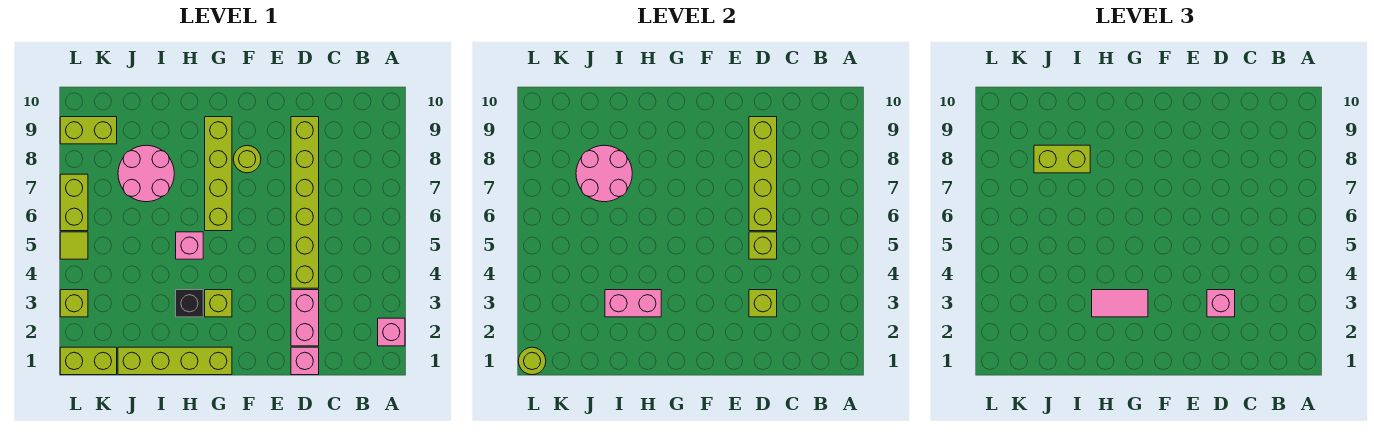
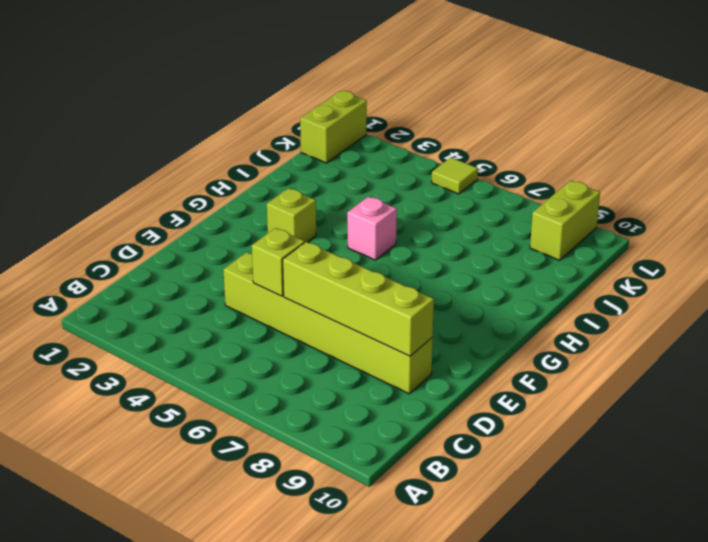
none -> pink brick A2 level 1
none -> pink brick D1 level 1
none -> pink brick D2:D3 level 1

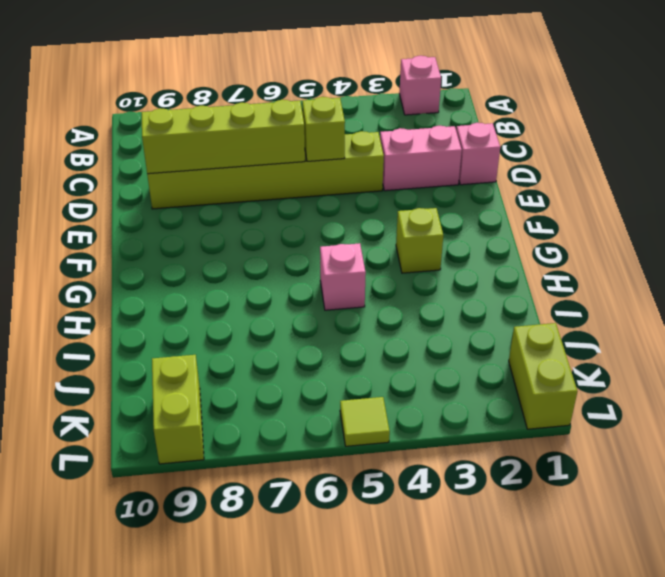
none -> lime round brick F8 level 1
none -> lime brick G1:J1 level 1
none -> lime brick G6:G9 level 1

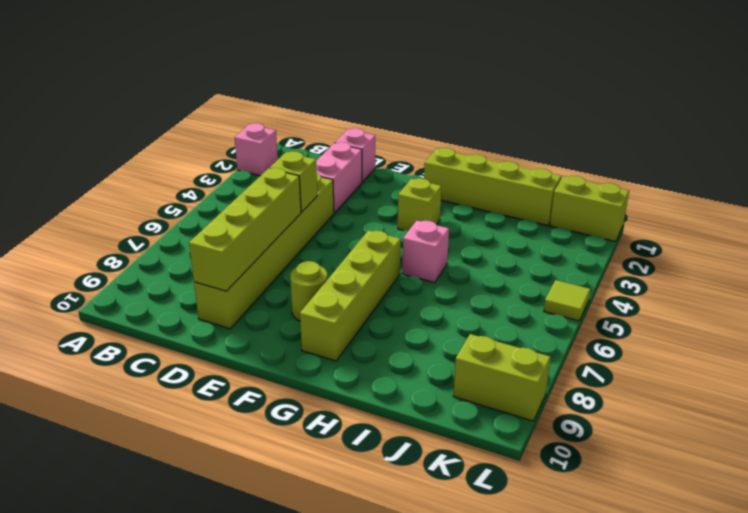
none -> black brick H3 level 1
none -> pink round brick I7:J8 level 1
none -> lime brick L3 level 1

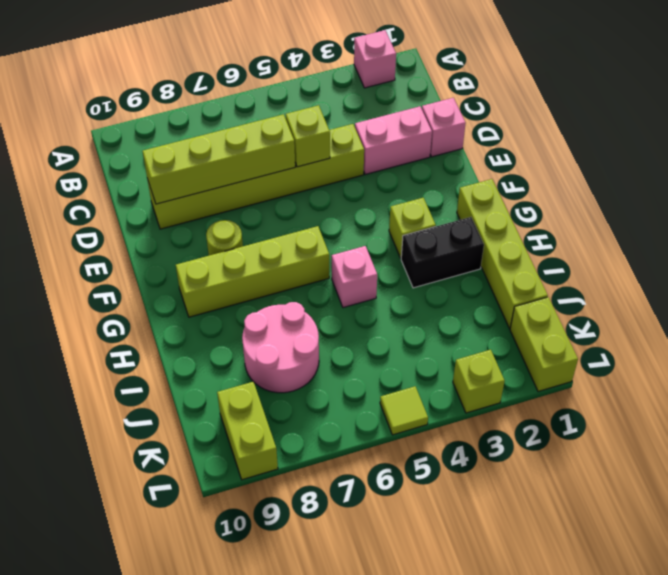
black brick H2:H3 level 1 -> black brick H3 level 1
none -> lime brick L6:L7 level 1
none -> lime brick D3 level 2
none -> pink brick H3:I3 level 2

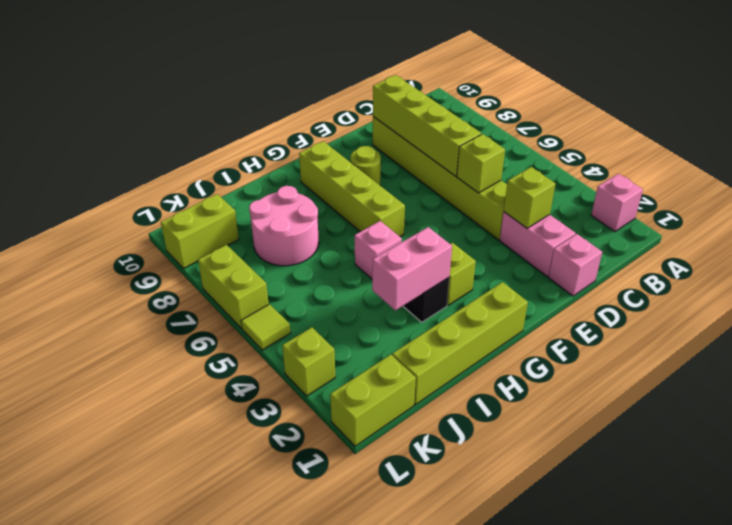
none -> pink round brick I7:J8 level 2
none -> lime round brick L1 level 2
none -> pink brick D3 level 3

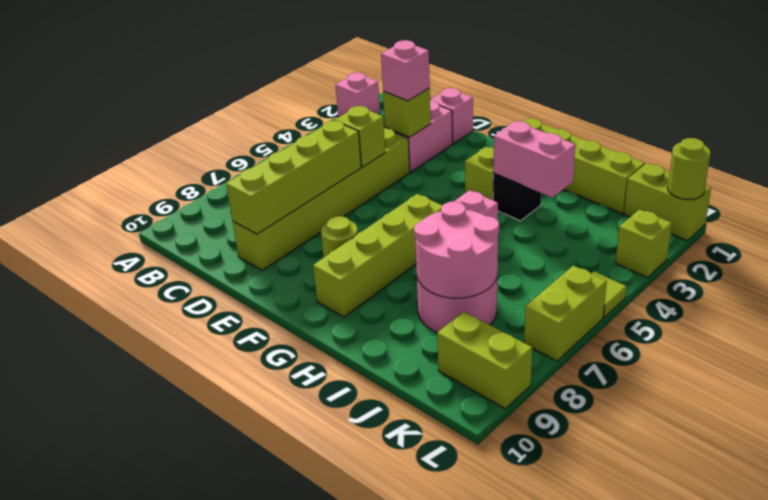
none -> pink tile G3:H3 level 3
none -> lime brick I8:J8 level 3

